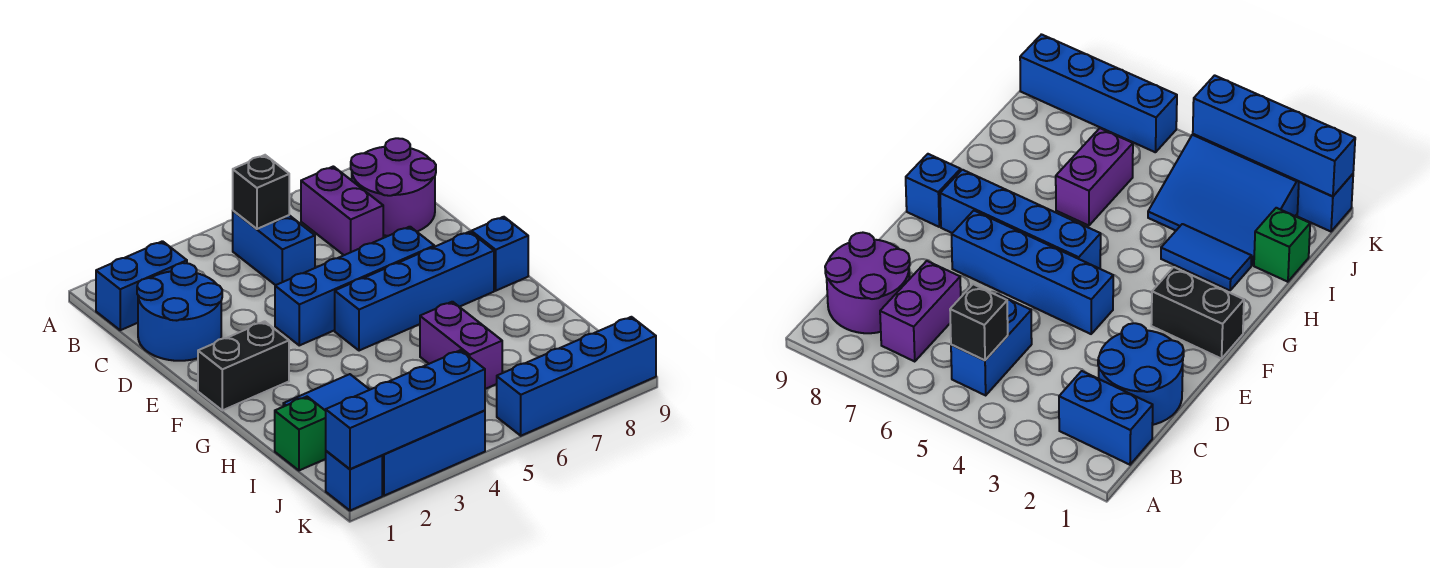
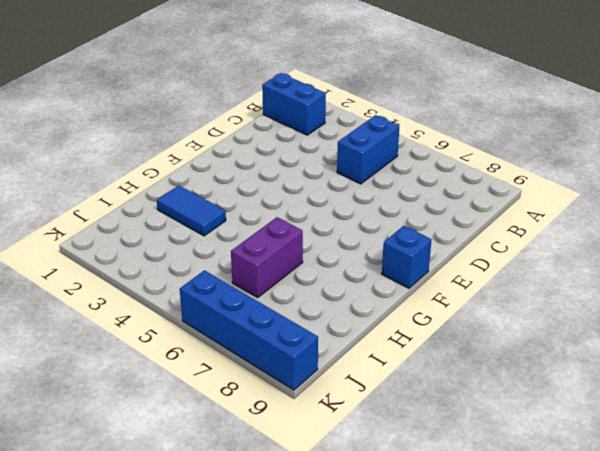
none -> purple brick B7:C7 level 1
none -> purple round brick B8:C9 level 1
none -> blue round brick C1:D2 level 1

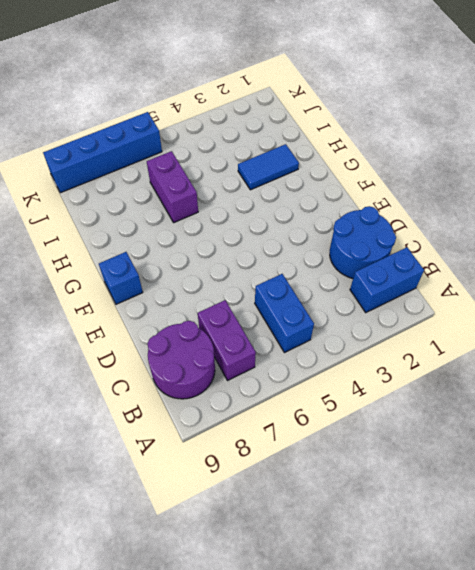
none -> blue brick E4:E7 level 1
none -> black brick F1:F2 level 1
none -> blue brick F5:F8 level 1

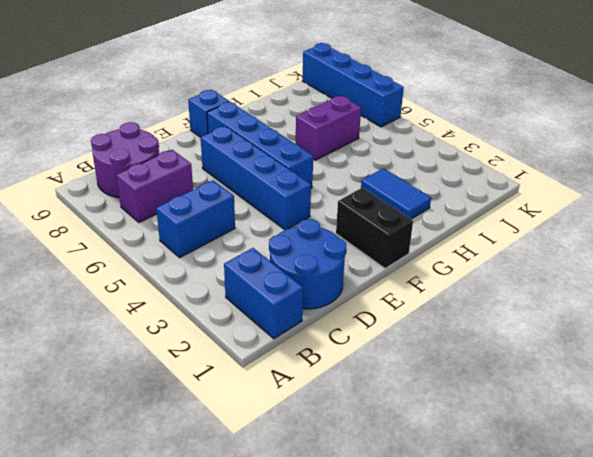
none -> green brick I1 level 1
none -> blue slope I2:K4 level 1 top K
none -> blue brick K1 level 1

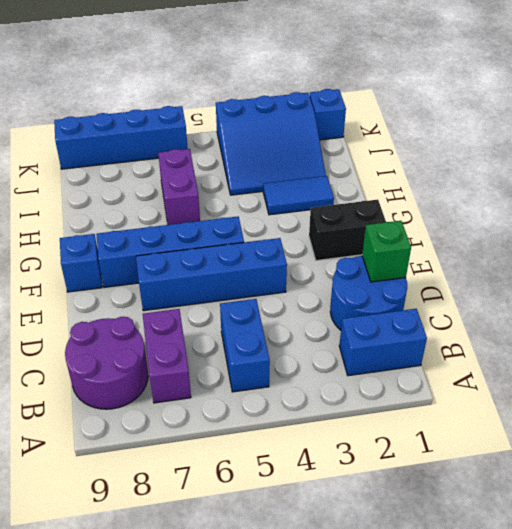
green brick D1 level 2 -> green brick I1 level 1
none -> black brick B5 level 2
none -> blue brick K1:K4 level 2

